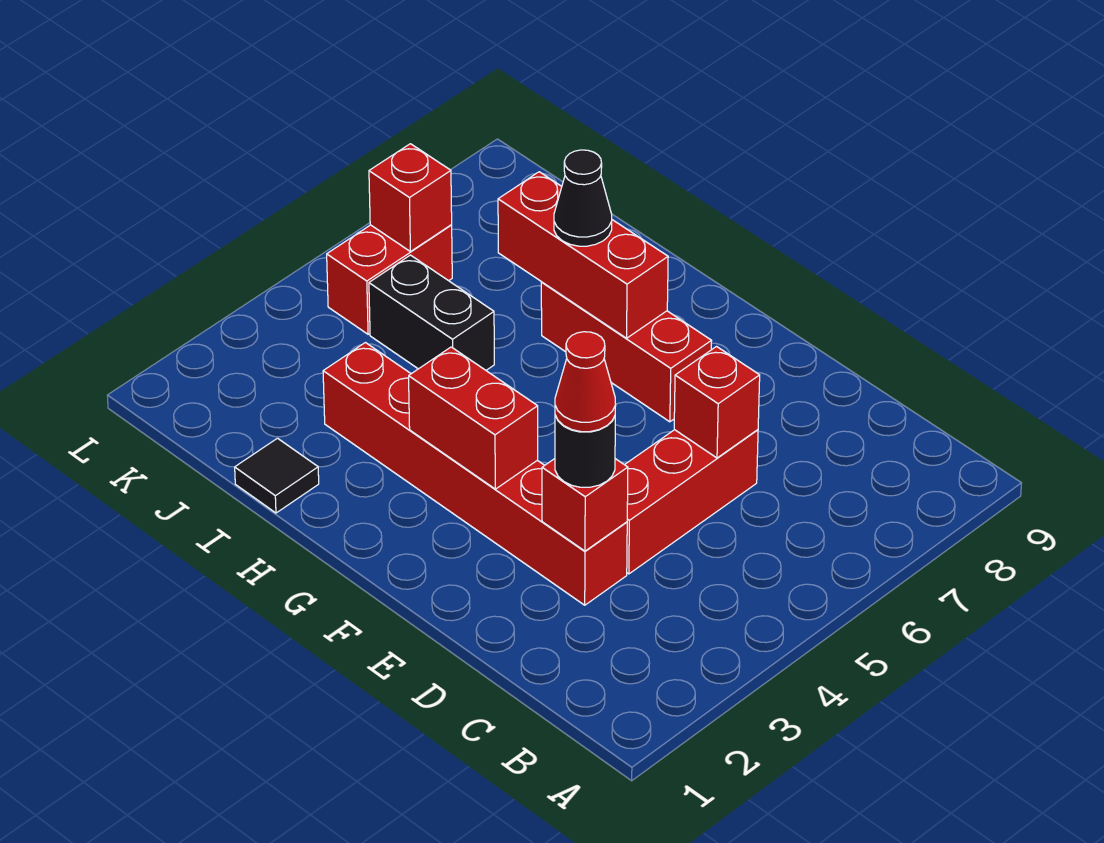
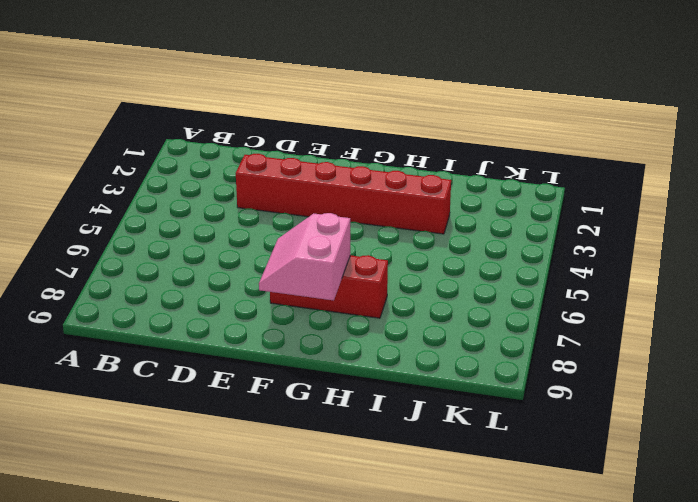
pink slope F7:G8 level 2 top G -> red brick G7:I7 level 2
none -> red brick D4:D6 level 1
none -> black tile I1 level 1
none -> black brick I5:J5 level 1

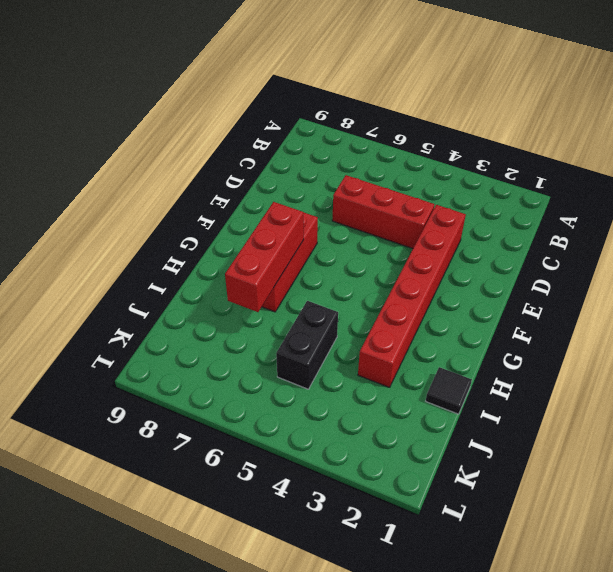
none -> red brick K5:K6 level 1
none -> red brick D3 level 2
none -> red brick D6 level 2

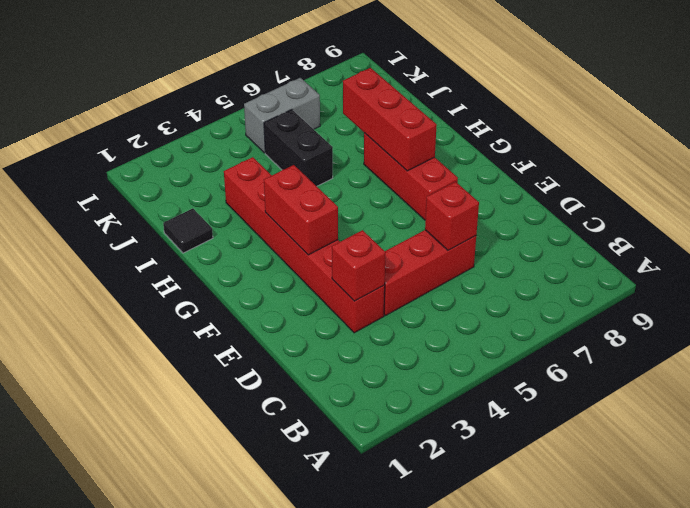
grey brick K5:K6 level 1 -> red brick K5:K6 level 1
none -> red brick K6 level 2
none -> black round brick D3 level 3
none -> black cone H7 level 3

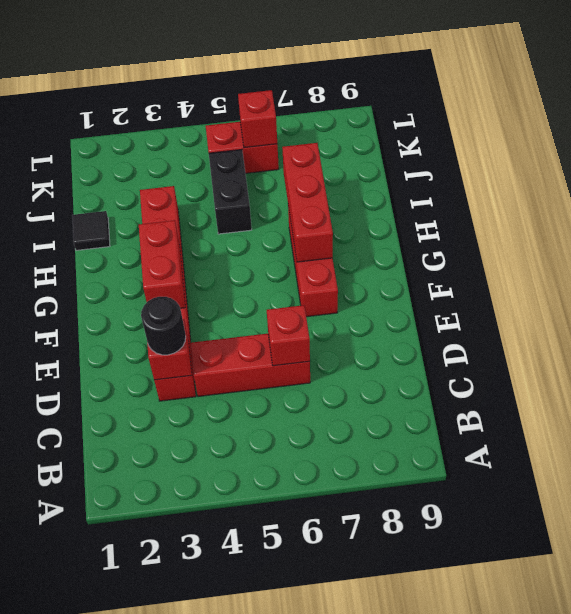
none -> black cone H7 level 3
none -> red cone D3 level 4

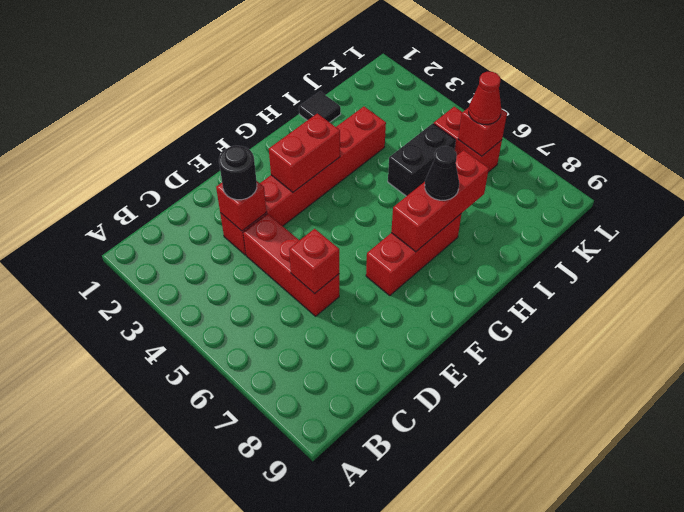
red cone K6 level 3 -> red cone D3 level 4

